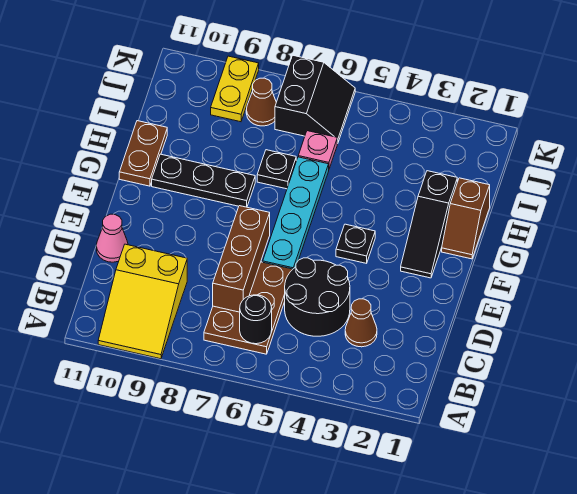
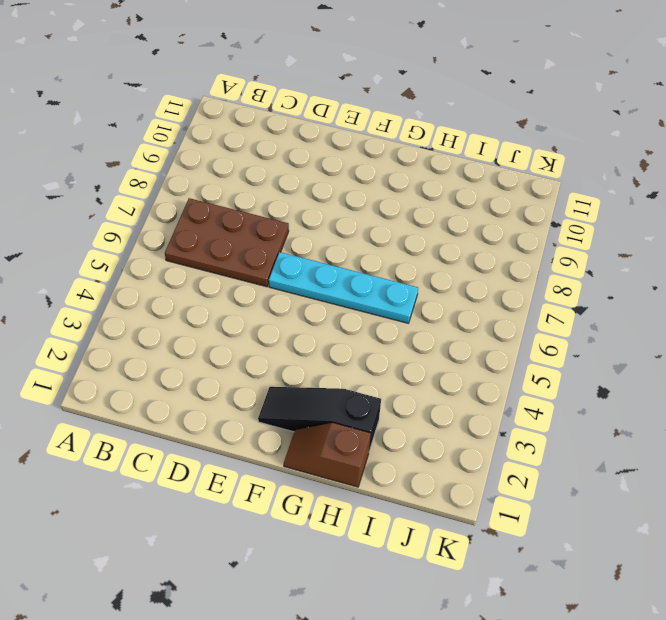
none -> yellow slope A9:C10 level 1 top C
none -> brown cone C3 level 1
none -> black round brick C4:D5 level 1

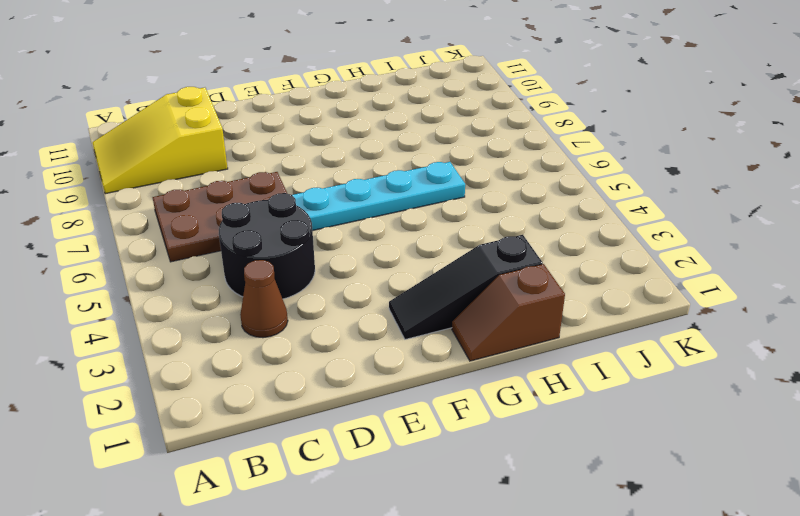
none -> pink cone D11 level 1
none -> black plate F4 level 1
none -> black plate G8:G10 level 1

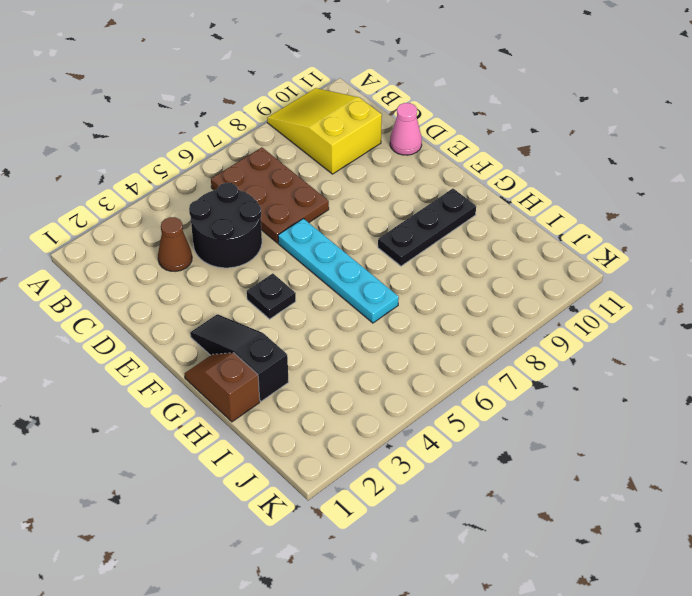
none -> brown plate G11:H11 level 1
none -> black plate H7 level 1
none -> pink plate I6 level 1

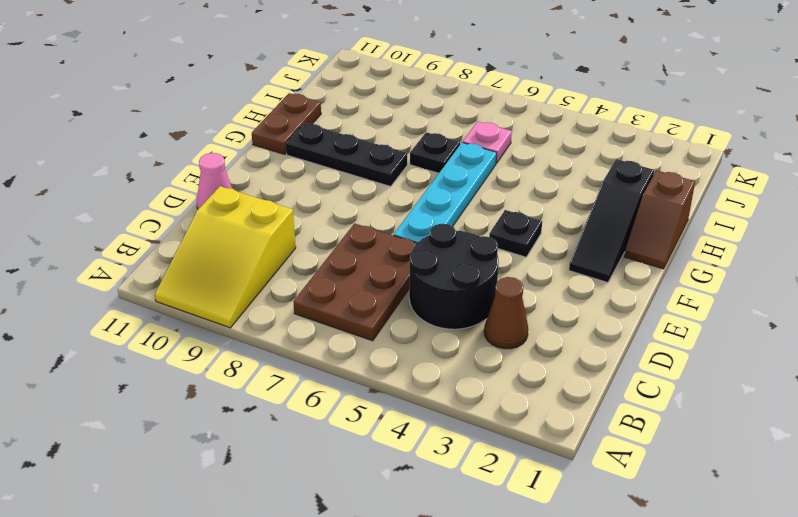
none -> black slope J6:K7 level 1 top 7
none -> brown cone J8 level 1
none -> yellow plate J9:K9 level 1

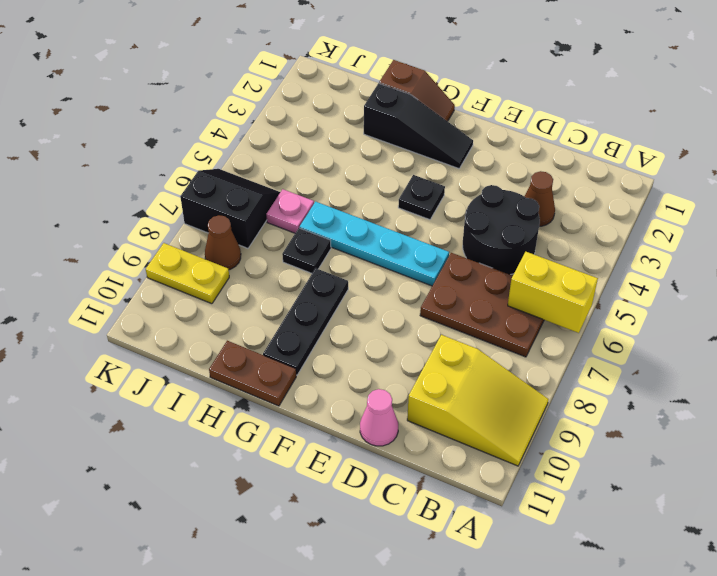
yellow brick A6:B6 level 2 -> black round brick B6 level 2
none -> brown brick C7:E7 level 2

